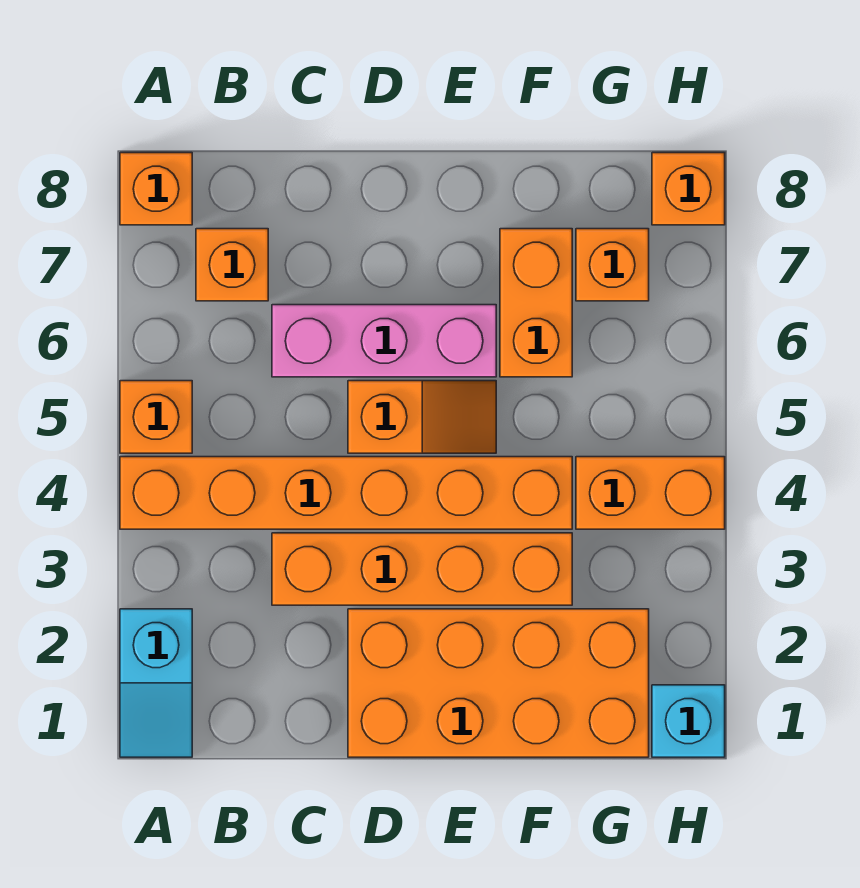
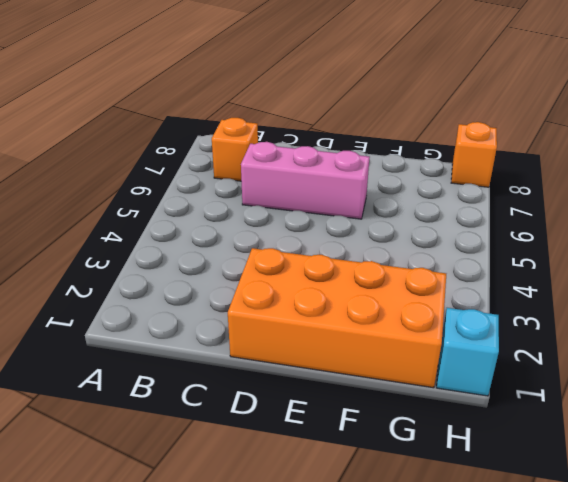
none -> cyan slope A1:A2 level 1 top 2
none -> orange brick A4:F4 level 1
none -> orange brick A5 level 1

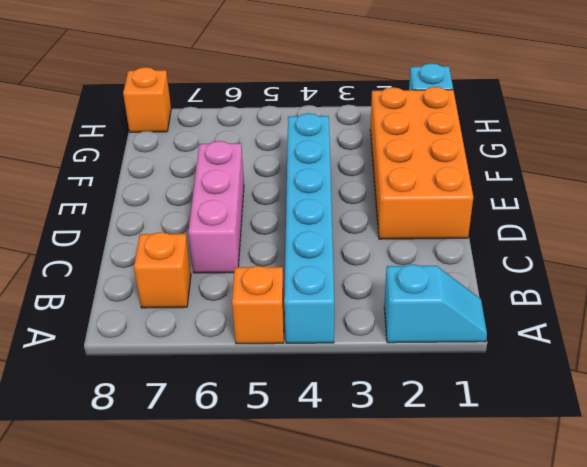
cyan brick A4:F4 level 1 -> orange brick A4:F4 level 1
none -> orange brick A8 level 1
none -> orange brick C3:F3 level 1
none -> orange slope D5:E5 level 1 top D

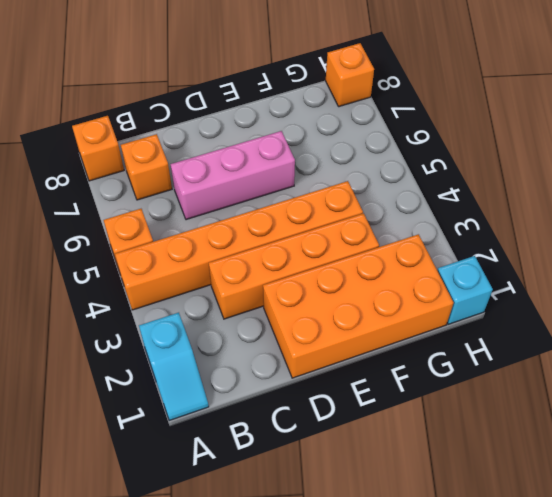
none -> orange slope D5:E5 level 1 top D
none -> orange brick F6:F7 level 1
none -> orange brick G4:H4 level 1

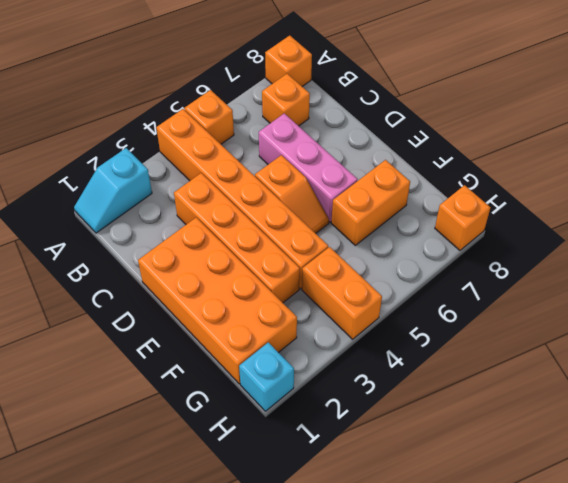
none -> orange brick G7 level 1

